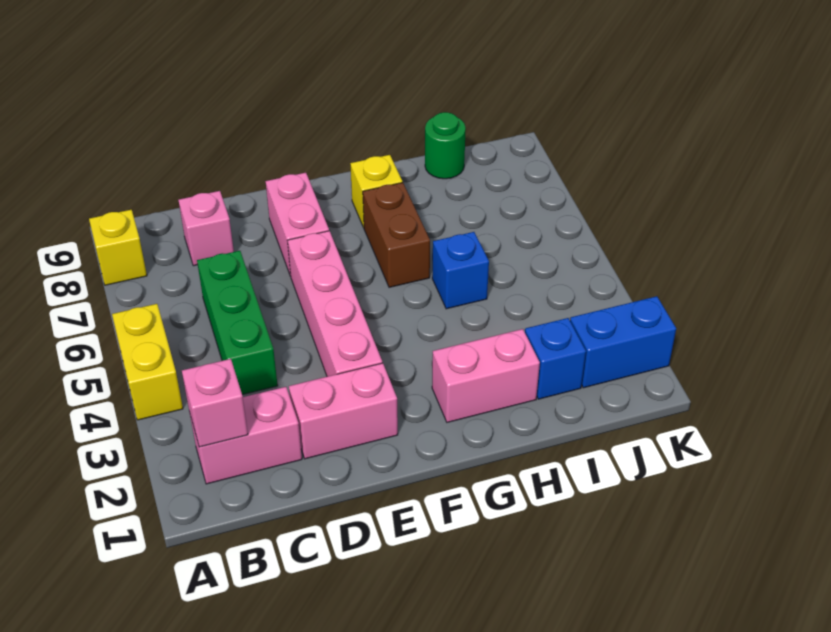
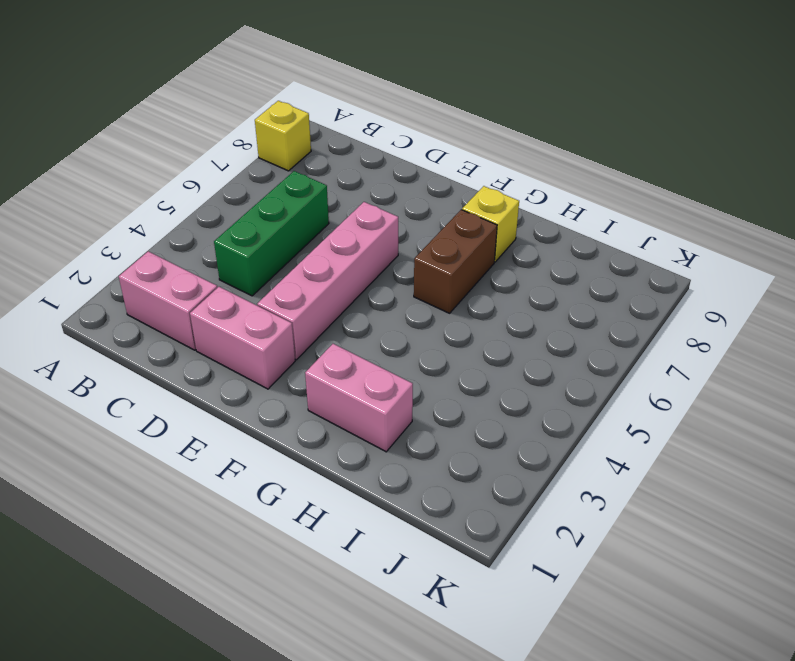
none -> yellow brick A4:A5 level 1
none -> pink brick C8 level 1
none -> pink brick E7:E8 level 1

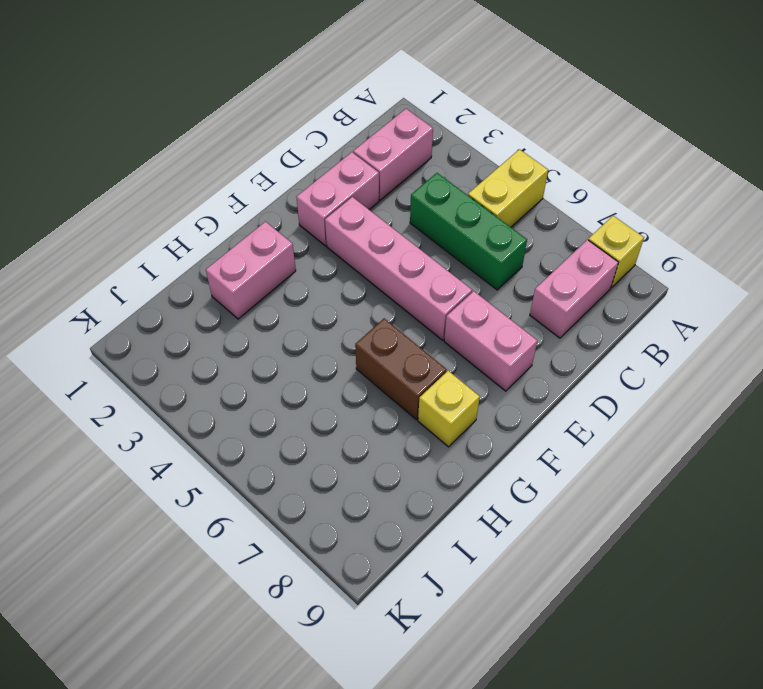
yellow brick A5:B5 level 1 -> yellow brick A4:A5 level 1
pink brick B8:C8 level 1 -> pink brick C8 level 1
none -> blue brick H5 level 1
none -> blue brick I2 level 1
none -> green round brick I9 level 1

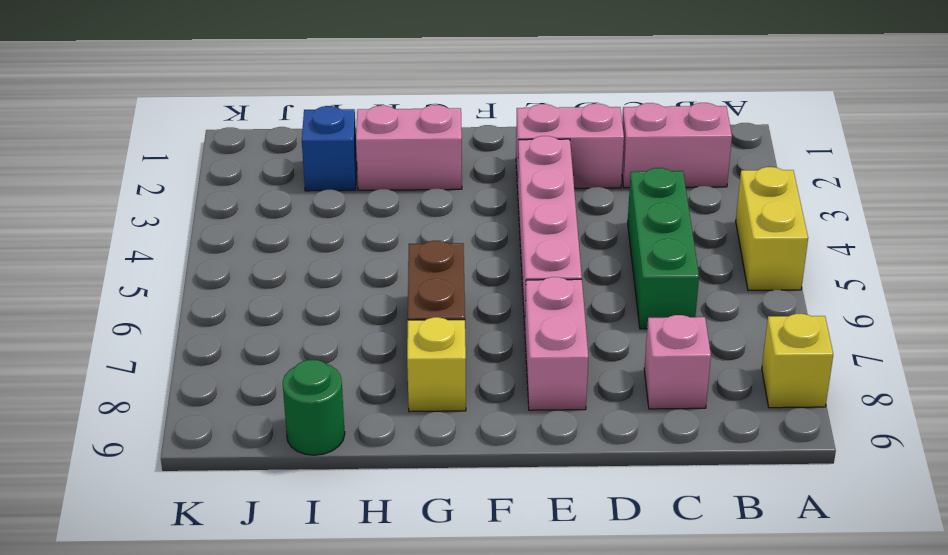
none -> blue brick H5 level 1
none -> blue brick J2:K2 level 1
none -> pink brick B2 level 2

